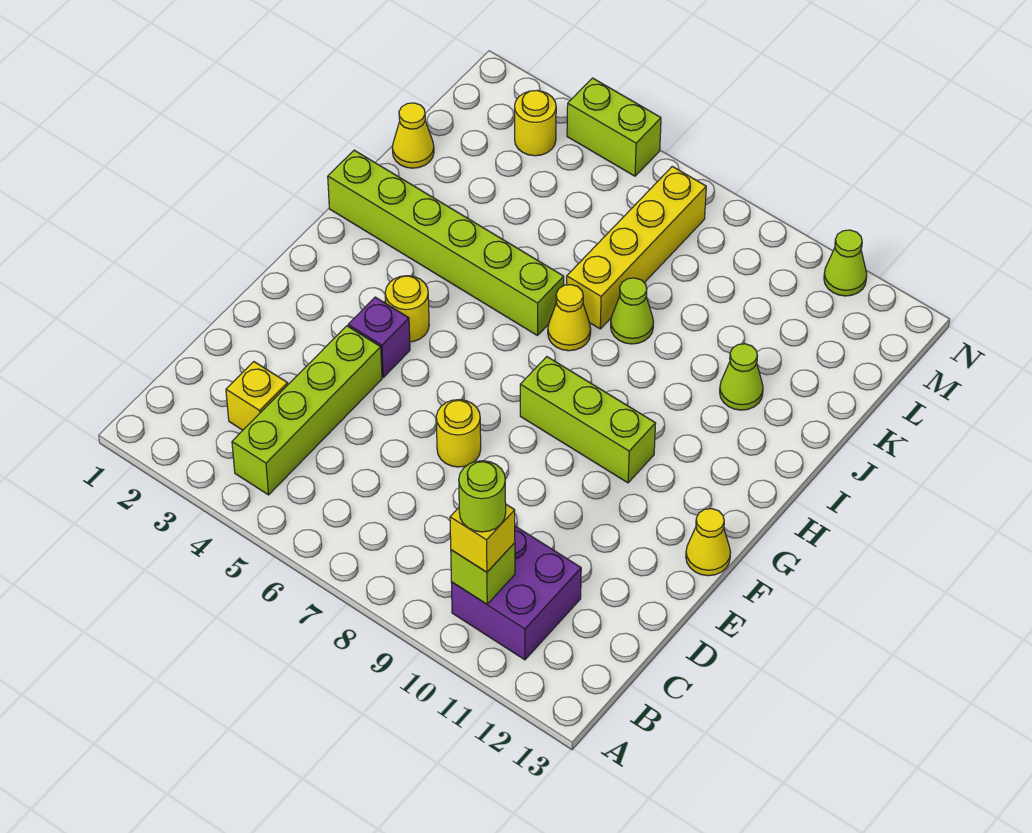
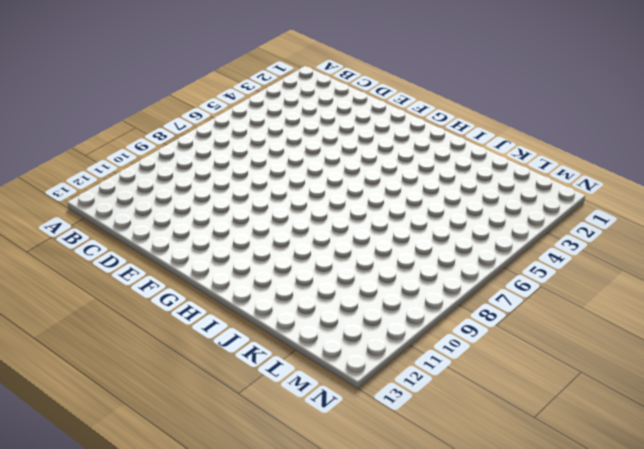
none -> lime brick B4:E4 level 1
none -> purple brick B10:C11 level 1
none -> yellow brick C3 level 1

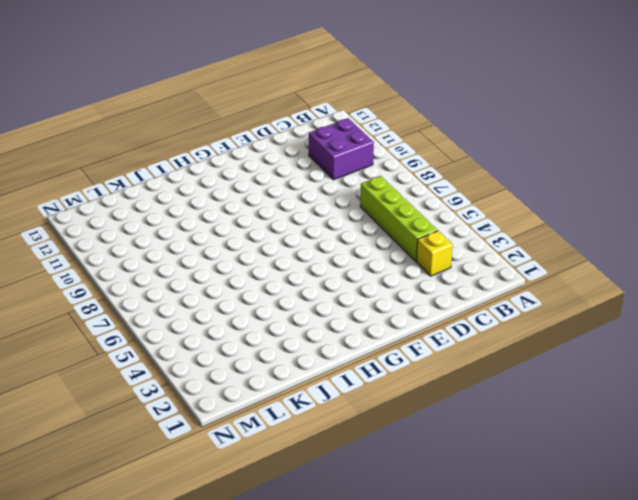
lime brick C4:C7 level 1 -> lime brick B4:E4 level 1
none -> yellow round brick E7 level 1
none -> purple brick F4 level 1
none -> yellow cone F13 level 1

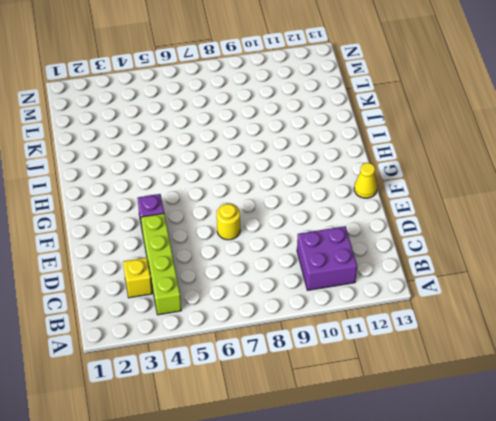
none -> yellow round brick G4 level 1
none -> lime brick G8:G10 level 1
none -> lime brick I1:I6 level 1

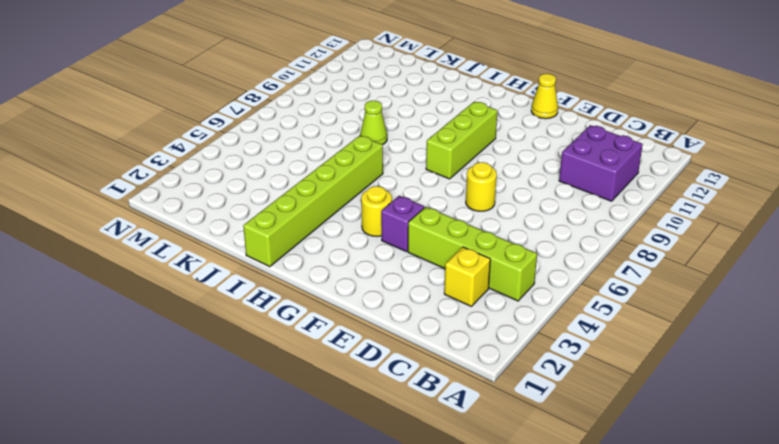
none -> yellow cone I7 level 1
none -> yellow brick J7:M7 level 1
none -> lime cone J11 level 1

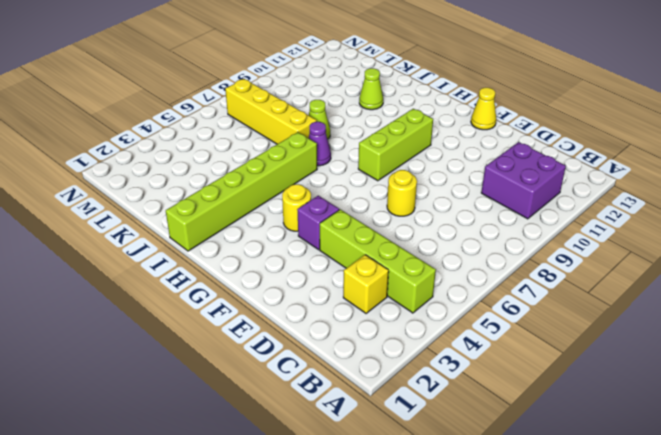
purple cone I7 level 1 -> yellow cone I7 level 1
none -> yellow cone K1 level 1
none -> yellow round brick M3 level 1
none -> lime brick N4:N5 level 1

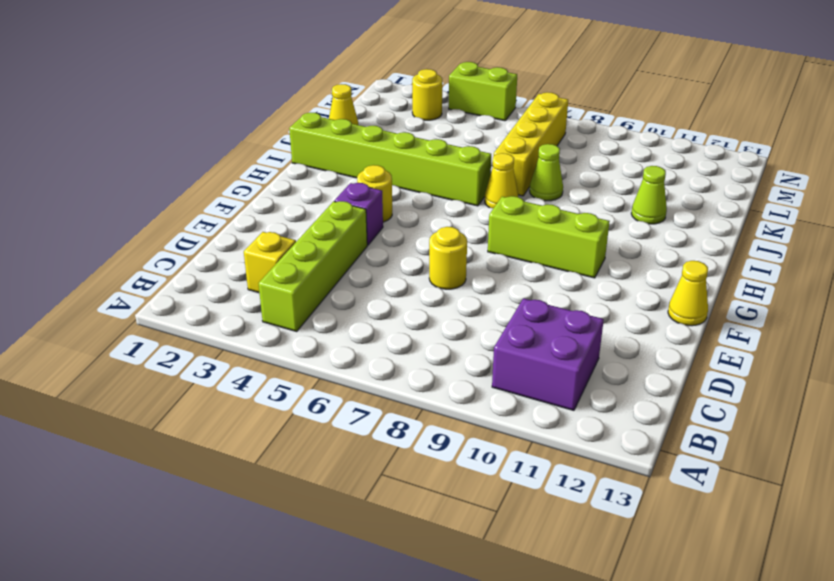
none -> lime cone N11 level 1
none -> lime brick B10 level 2
none -> yellow brick B10 level 3

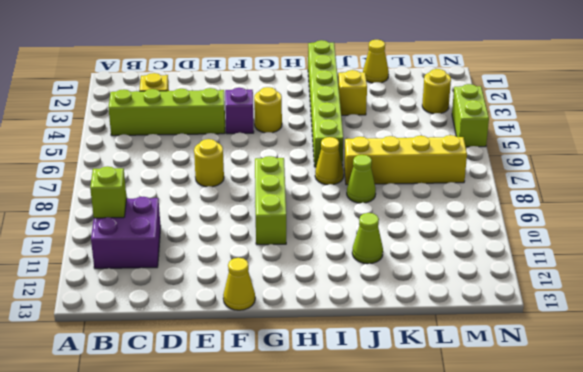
yellow brick J3 level 1 -> yellow brick B10 level 3
none -> lime cone N11 level 1
none -> lime round brick B10 level 4

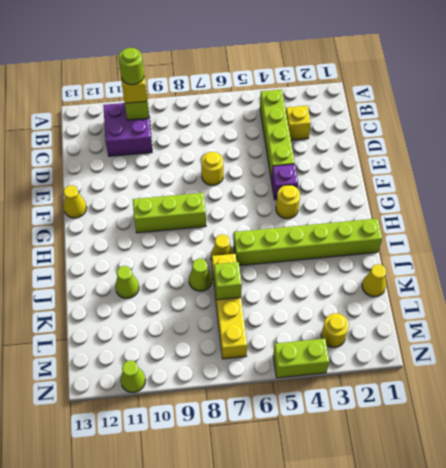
lime brick K7 level 2 -> none

